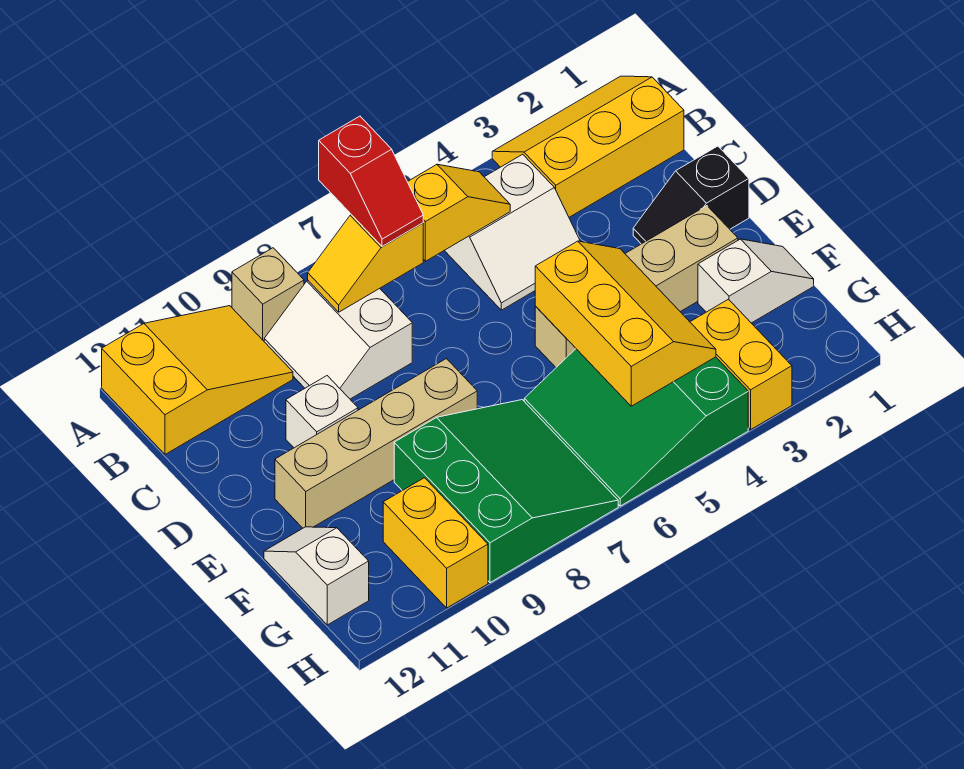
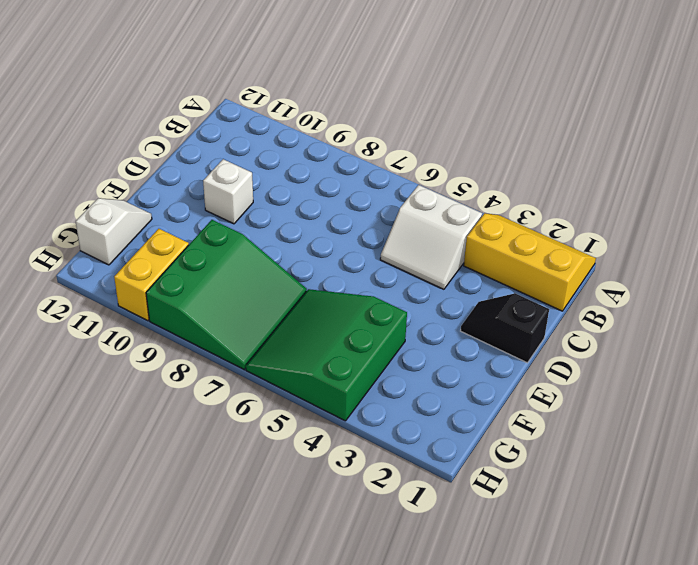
none -> tan brick A9 level 1
none -> yellow slope A10:B12 level 1 top 12
none -> white slope B8:C9 level 1 top 8

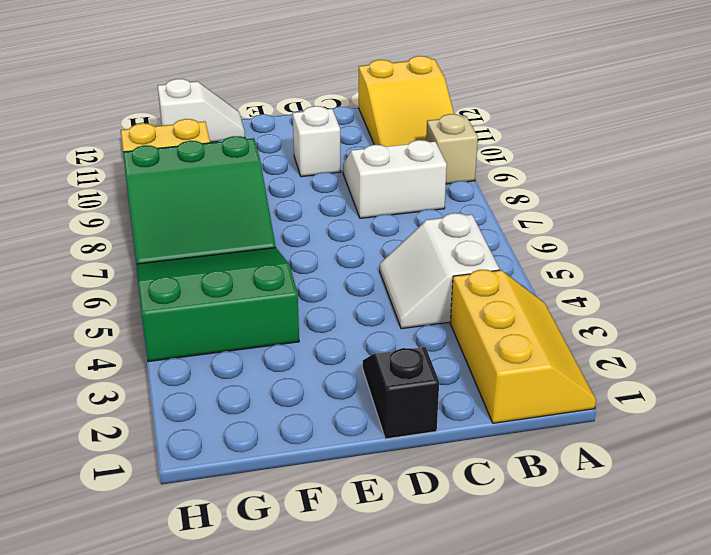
none -> tan brick E2:E5 level 1
none -> tan brick E8:E11 level 1
none -> white slope F1:F2 level 1 top 2

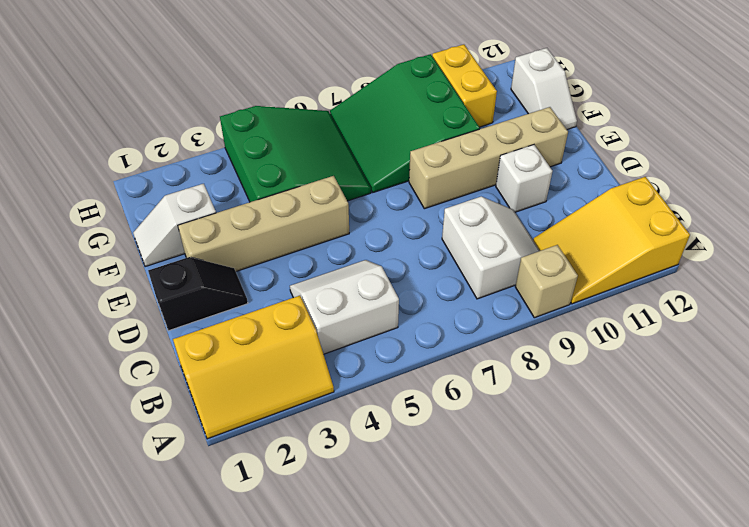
none -> yellow brick G3:H3 level 1
none -> yellow slope B5:B6 level 2 top 6
none -> yellow slope B7:B8 level 2 top 7

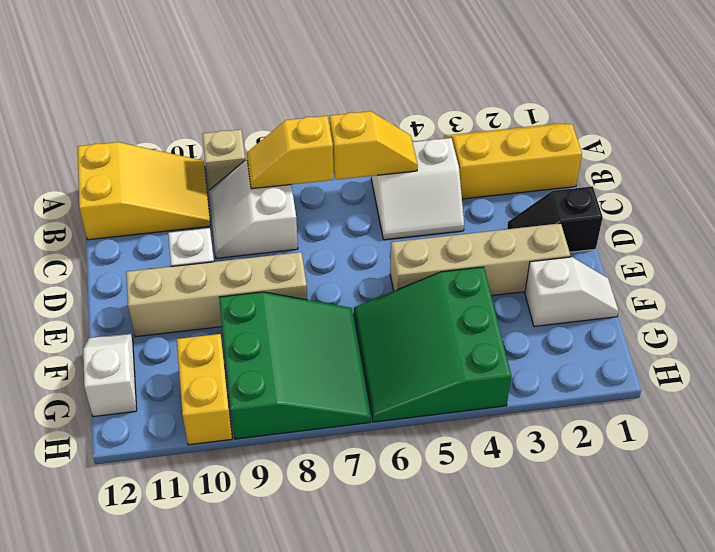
none -> yellow brick G3:H3 level 1
none -> yellow slope E4:G5 level 2 top 5
none -> red slope A7:B7 level 3 top A

